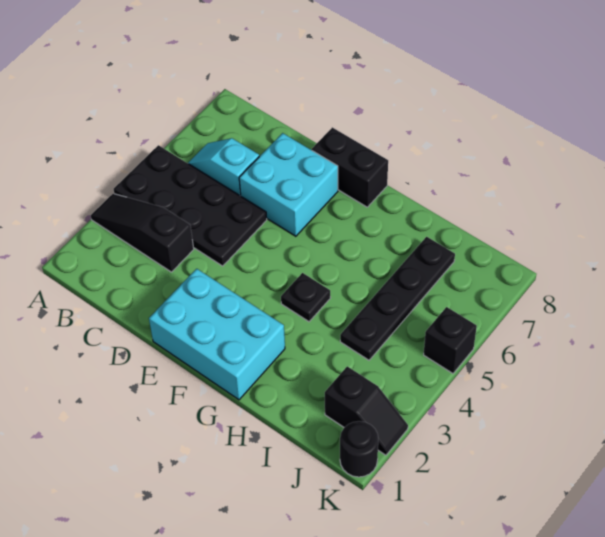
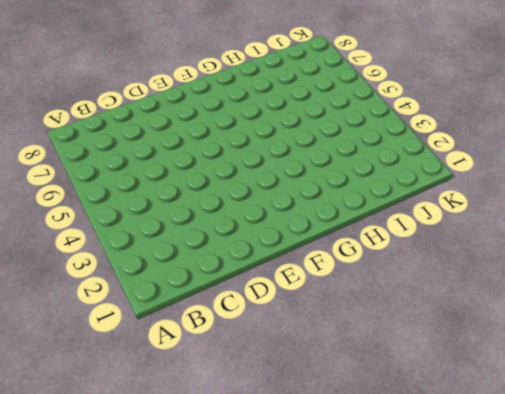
none -> black slope A3:C3 level 1 top C
none -> black plate A4:D5 level 1

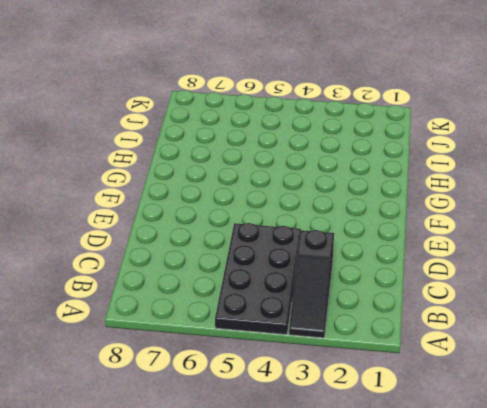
none -> cyan slope B6:C6 level 1 top C
none -> cyan brick D6:E7 level 1

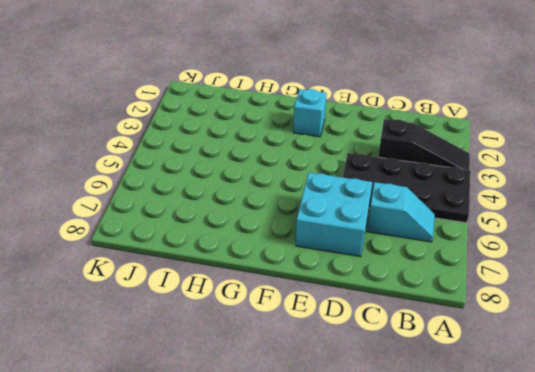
cyan brick F2 level 1 -> cyan brick E1:G2 level 1
none -> black brick E8:F8 level 1
none -> black plate G4 level 1

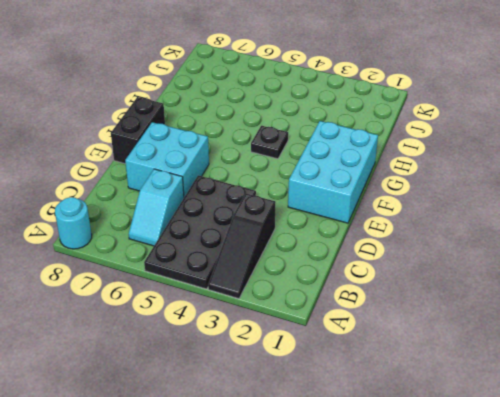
cyan round brick A8 level 1 -> none
none -> black plate I4:I7 level 1
none -> black slope J2:K2 level 1 top J

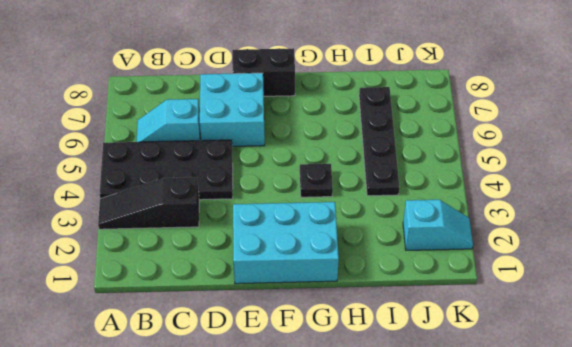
cyan slope J2:K2 level 1 top J -> black slope J2:K2 level 1 top J
none -> black round brick K1 level 1
none -> black brick K5 level 1

